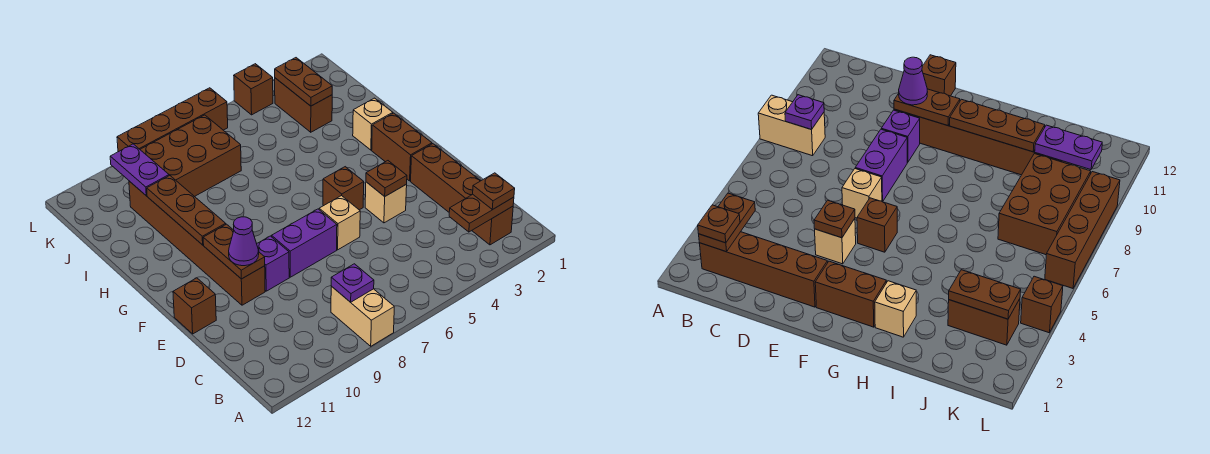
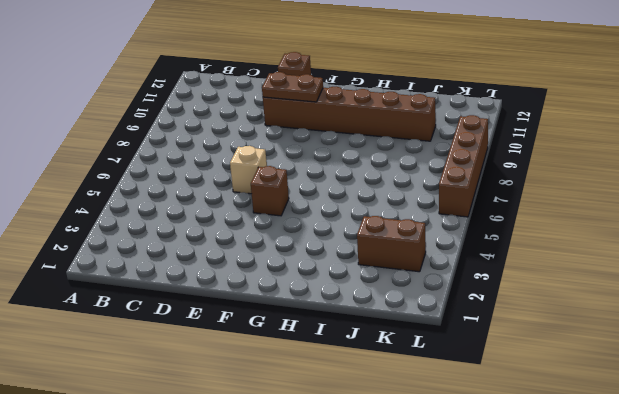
none -> tan brick A8:B8 level 1
none -> brown brick B2:E2 level 1
none -> tan brick E4 level 1

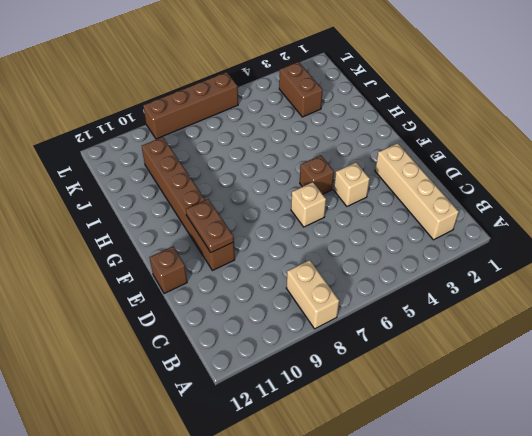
tan brick B2:E2 level 1 -> brown brick B2:E2 level 1
none -> purple brick E7:E8 level 1
none -> purple brick E9 level 1
none -> brown brick F2:G2 level 1

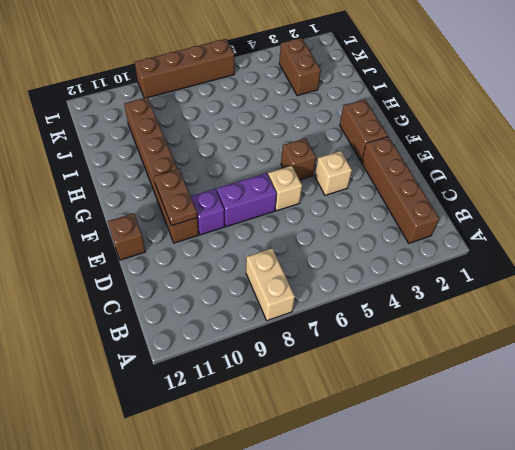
none -> tan brick H2 level 1
none -> brown brick J7:K9 level 1
none -> brown brick L4 level 1

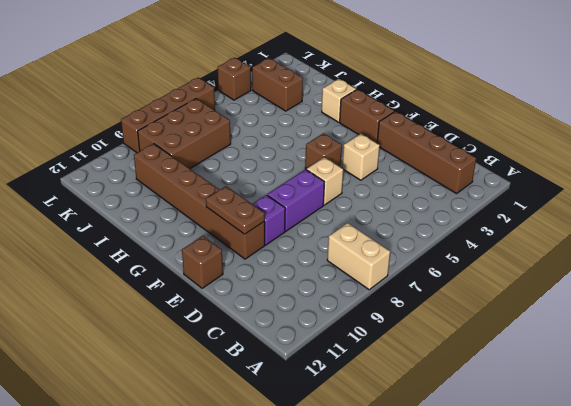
none -> brown plate B2:B3 level 2
none -> purple plate B8 level 2
none -> brown plate E4 level 2

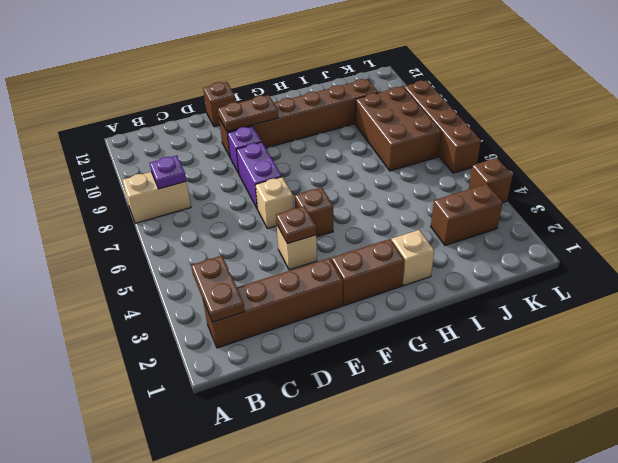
none -> brown plate G10:I10 level 2
none -> brown plate J3:K3 level 2
none -> purple plate J10:K10 level 2

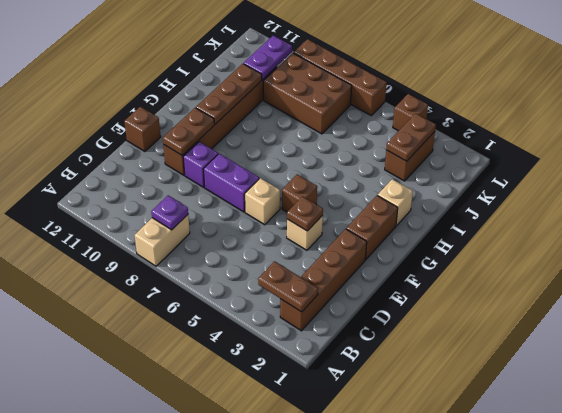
none -> brown plate B2 level 3
none -> purple cone E10 level 3

